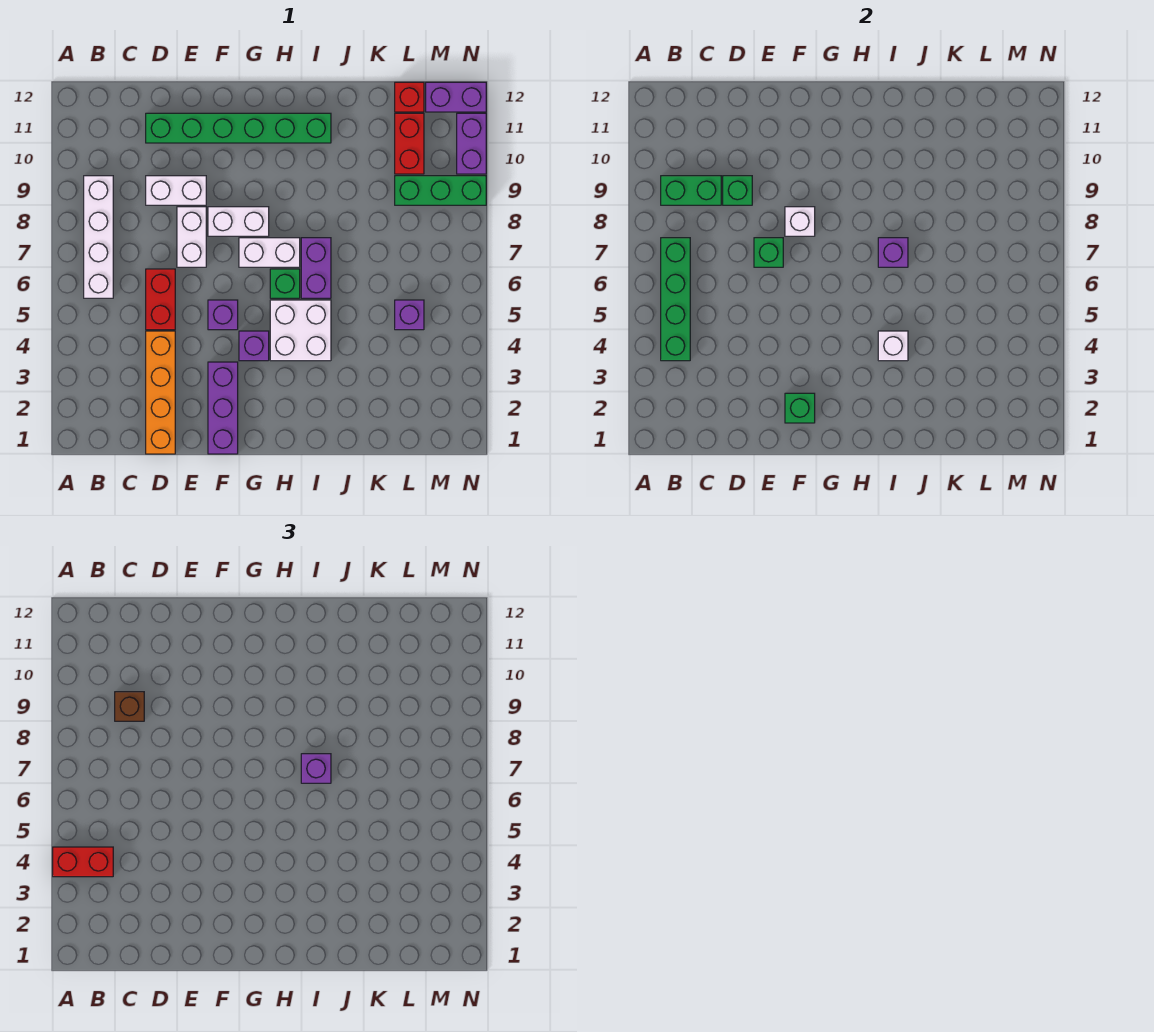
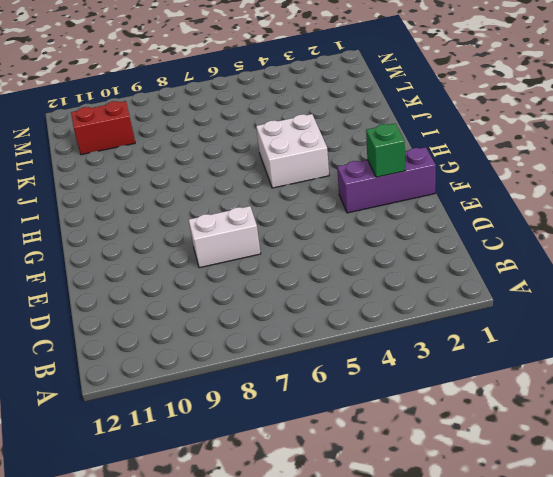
none -> white brick B6:B9 level 1
none -> orange brick D1:D4 level 1
none -> red brick D5:D6 level 1
none -> white brick D9:E9 level 1

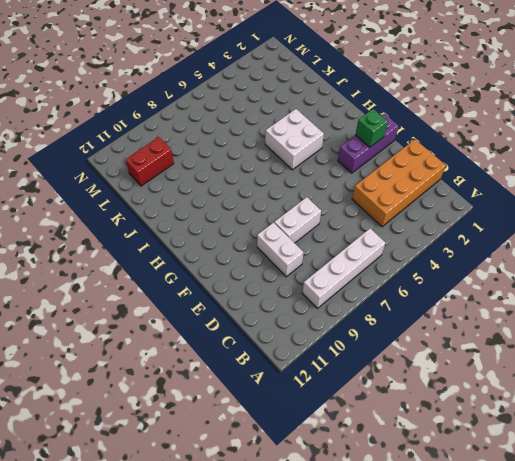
orange brick C1:D4 level 1 -> orange brick D1:D4 level 1
none -> red brick D5:D6 level 1
none -> green brick D11:I11 level 1
none -> purple brick F5 level 1
none -> white brick F8:G8 level 1

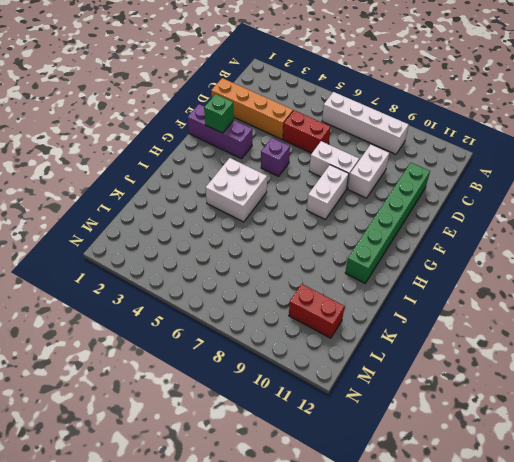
none -> purple brick G4 level 1
none -> white brick G7:H7 level 1
none -> green brick H6 level 1
none -> purple brick I6:I7 level 1

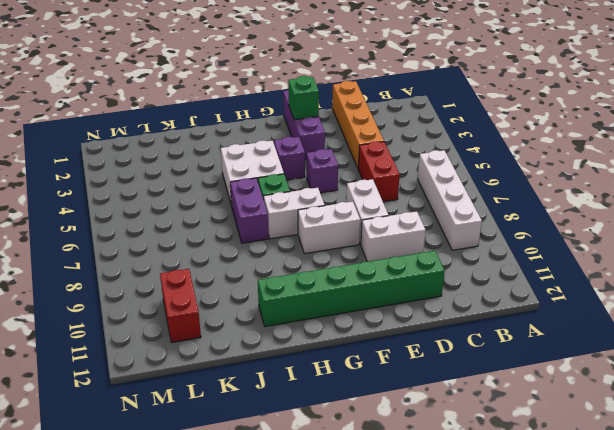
none -> purple brick L5 level 1
none -> green brick L9:N9 level 1
none -> red brick L12 level 1
none -> purple brick M12:N12 level 1

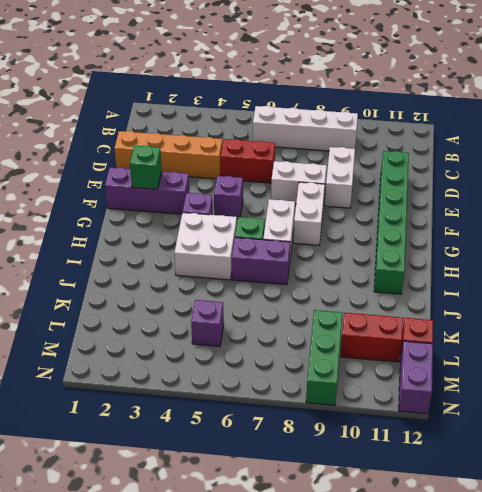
none -> purple brick N10:N11 level 1
none -> green brick B4:B7 level 2
none -> green brick B9:C9 level 2
none -> green brick D9 level 2

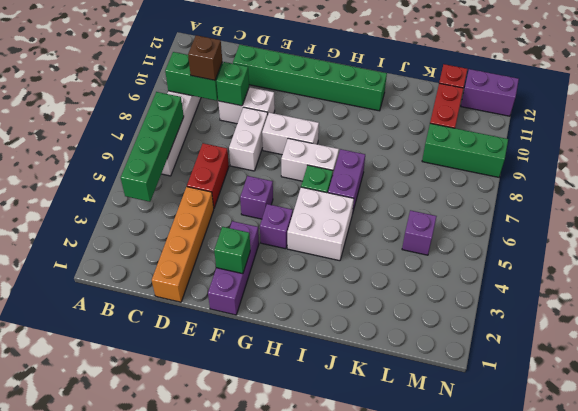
none -> purple brick N10:N11 level 1
none -> green brick E7 level 2
none -> white brick F8 level 2
none -> white brick I4 level 2

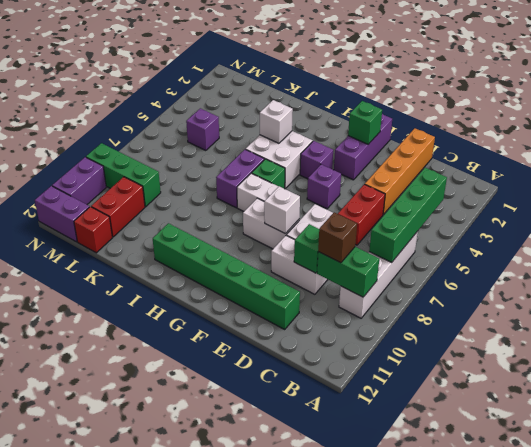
none -> green brick E7 level 2
none -> purple brick I7 level 2
none -> red brick A4:B4 level 3
none -> purple brick I7 level 3

